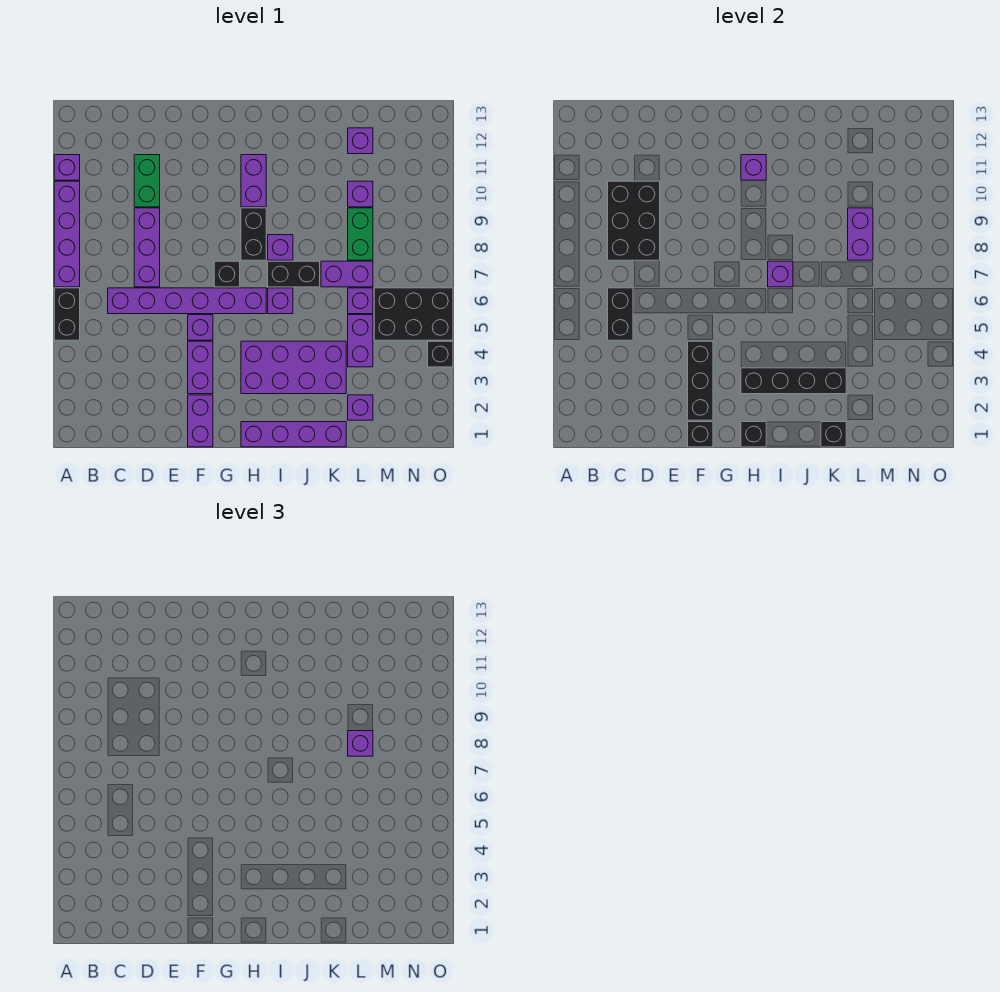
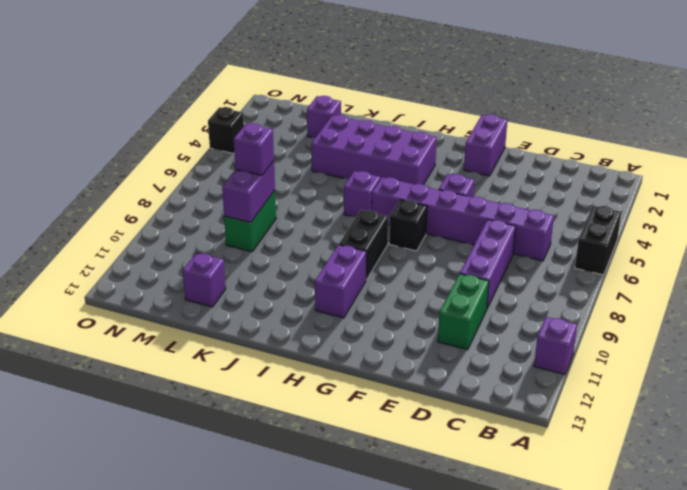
none -> purple brick A7:A10 level 1
none -> purple brick F3:F4 level 1
none -> purple brick H1:K1 level 1
none -> black brick I7:J7 level 1

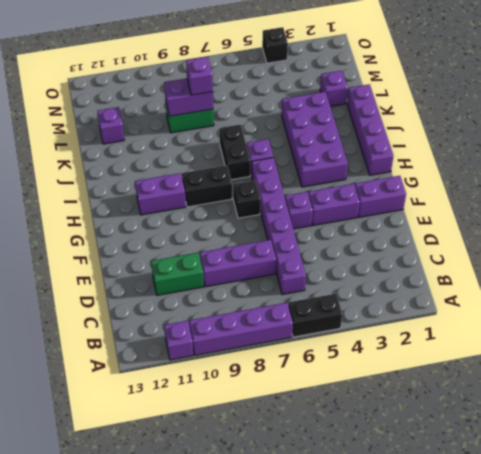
none -> purple brick I8 level 1
none -> purple brick K7:L7 level 1
none -> purple brick L4:L5 level 1
none -> purple brick L6 level 1

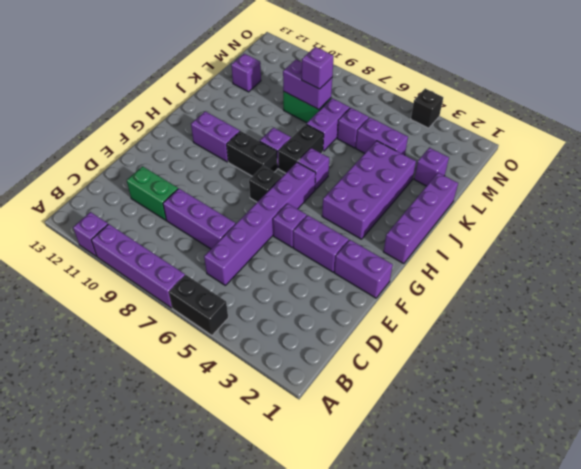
none -> purple brick L10 level 1
none -> black brick M5:O6 level 1
none -> black brick C5:C6 level 2
none -> black brick C8:D10 level 2

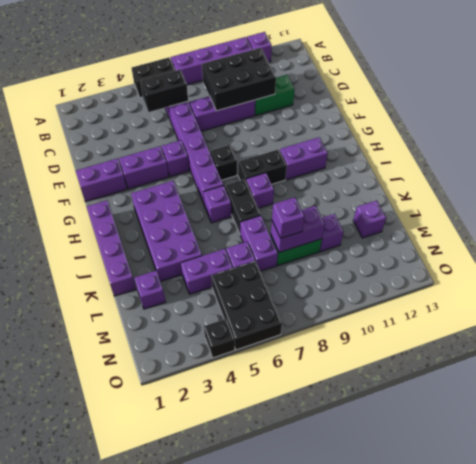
none -> black brick F1 level 2
none -> black brick F2:F4 level 2
none -> black brick H1 level 2
none -> black brick H3:K3 level 2

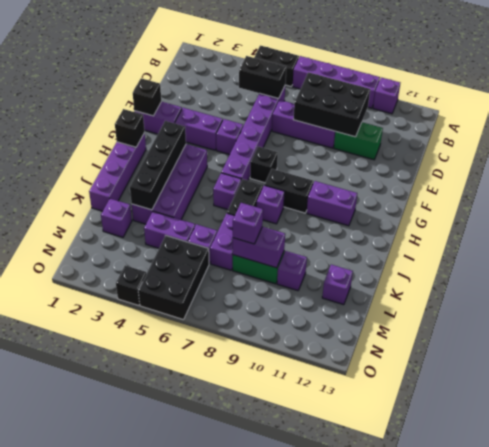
none -> black brick F2:F4 level 2
none -> purple brick H11 level 2
none -> purple brick I7 level 2
none -> black brick K1 level 2

